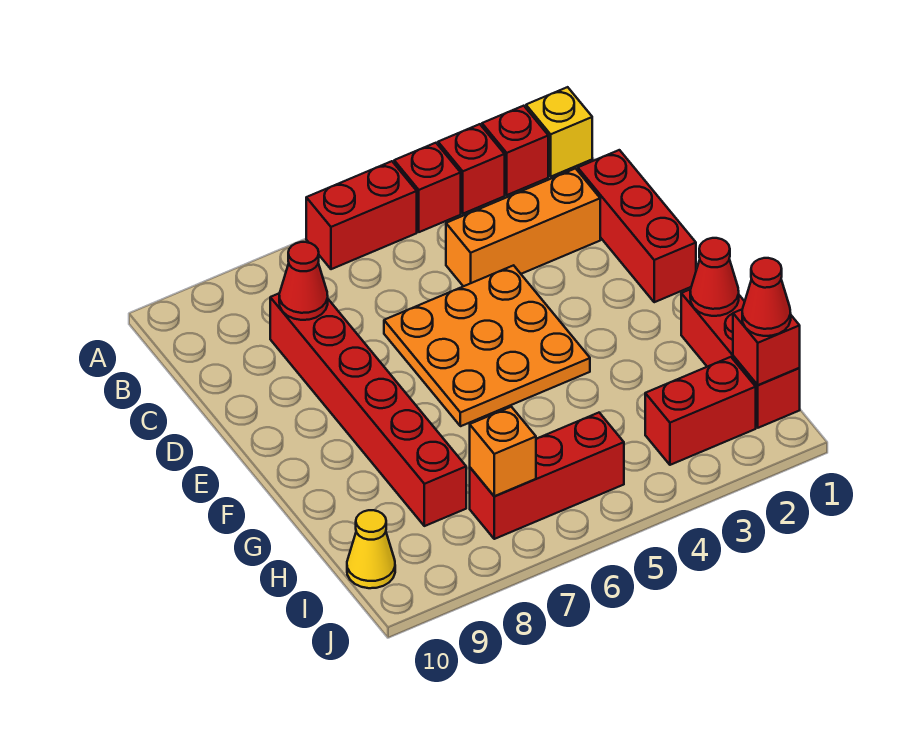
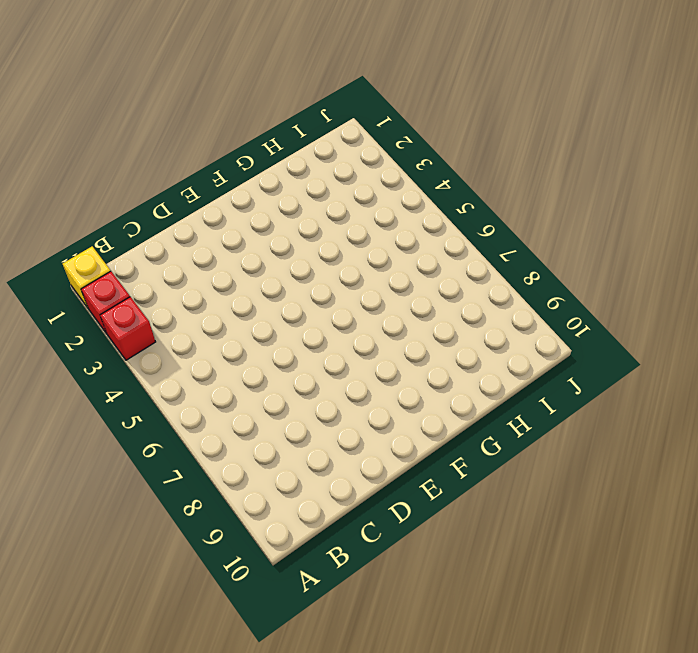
none -> red brick A4 level 1
none -> red brick A5:A6 level 1
none -> red brick C1:E1 level 1

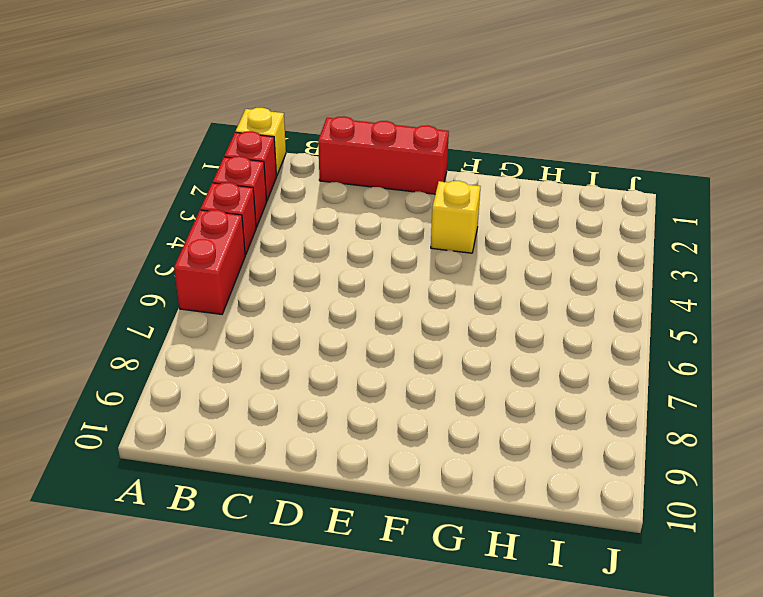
yellow brick F3 level 1 -> none
none -> orange brick C2:C4 level 1
none -> red brick C8:H8 level 1
none -> orange plate D4:F6 level 1

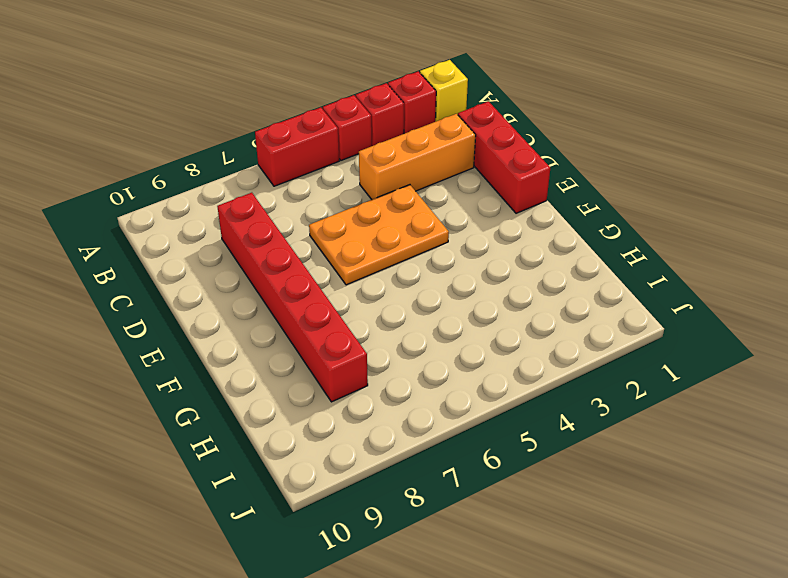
orange plate D4:E6 level 1 -> orange plate D4:F6 level 1
none -> red brick G1:I1 level 1
none -> red brick I2:I3 level 1
none -> red brick I5:I7 level 1

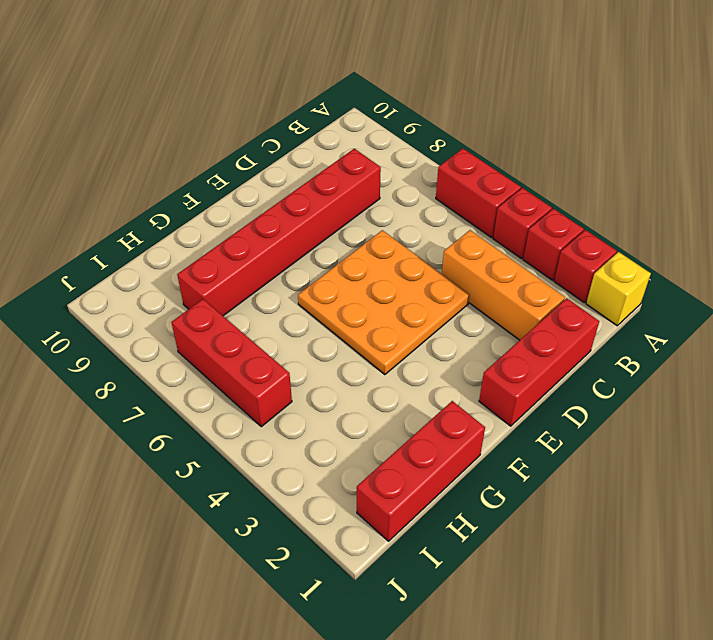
none -> red brick I2:I3 level 1
none -> yellow cone I10 level 1
none -> red cone C8 level 2

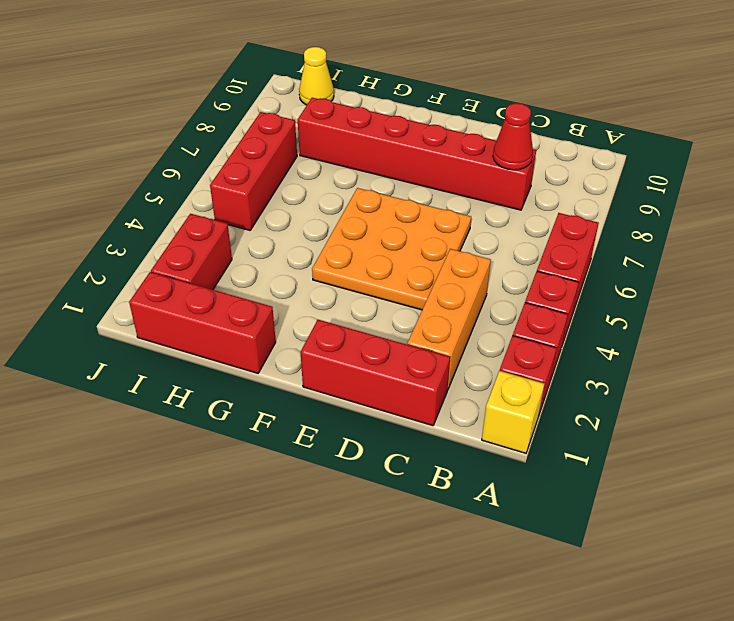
none -> red cone G1 level 2
none -> red brick I1 level 2
none -> orange brick I7 level 2

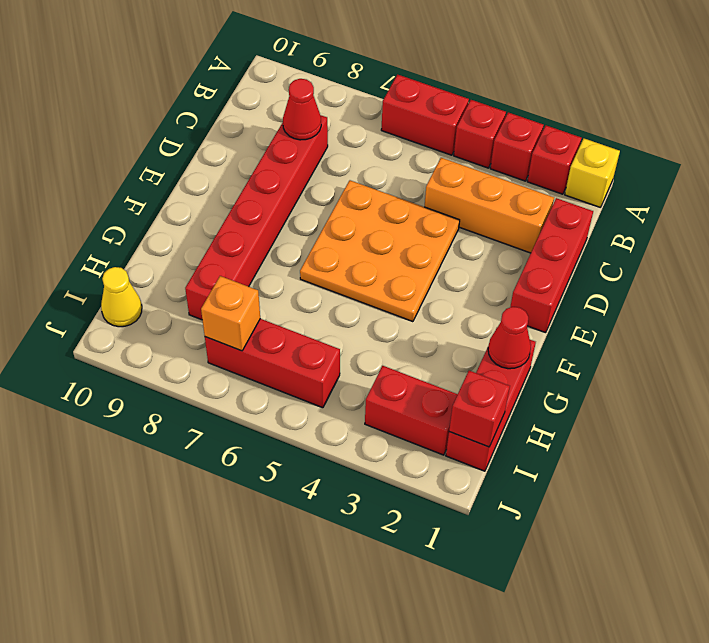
none -> red cone I1 level 3

